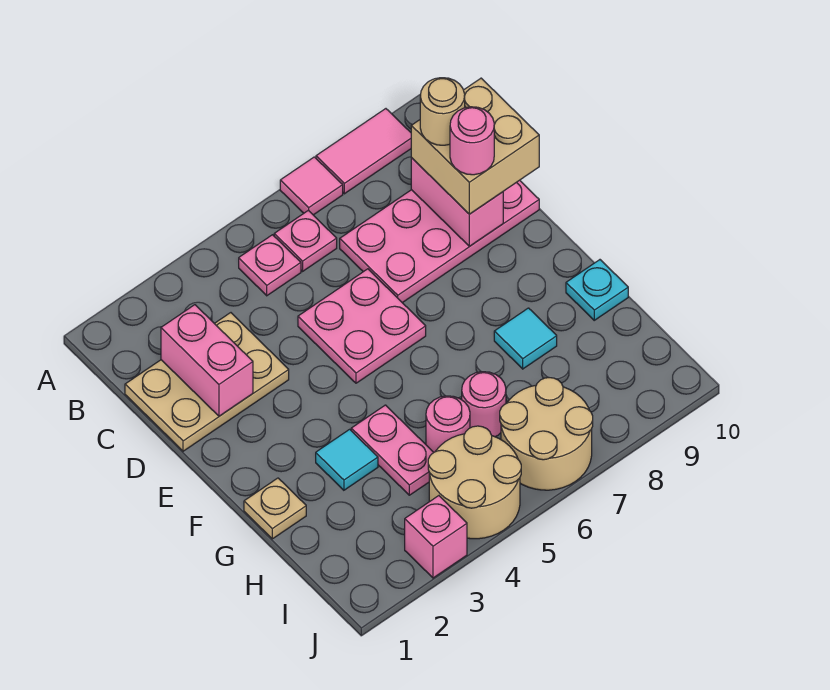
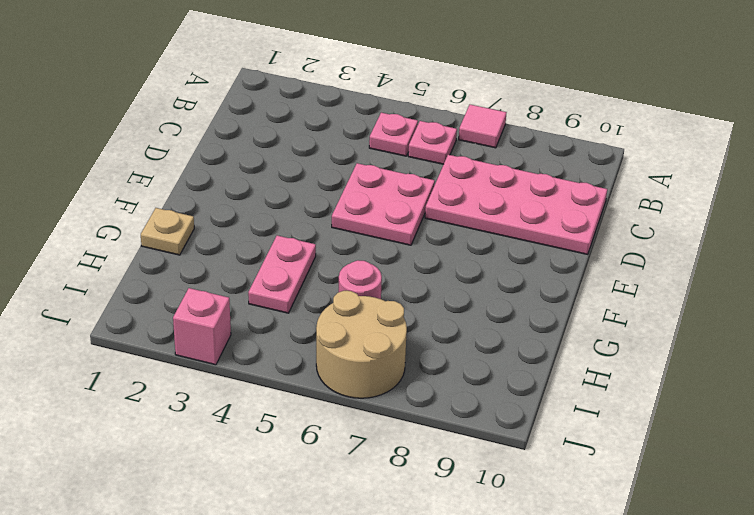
none -> pink tile A8:A9 level 1
none -> tan plate C1:D3 level 1
none -> cyan tile G3 level 1

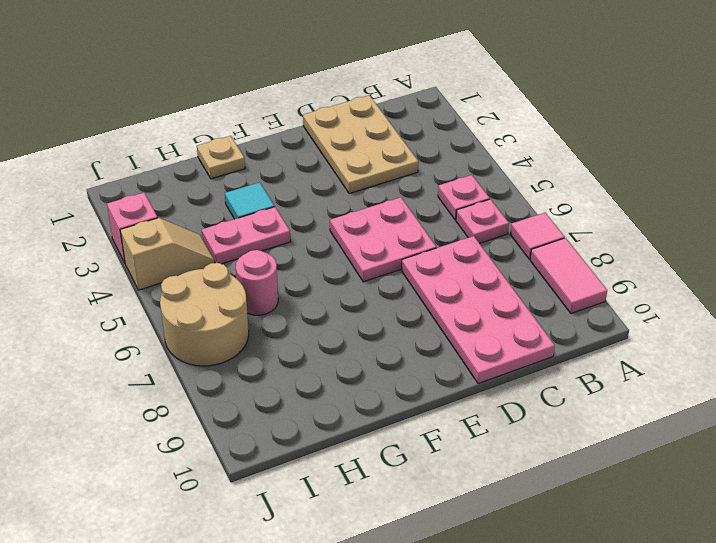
tan slope I4:J4 level 1 top J -> tan round brick I4:J5 level 1
none -> cyan tile G8 level 1
none -> cyan plate G10 level 1
none -> pink round brick H5 level 1

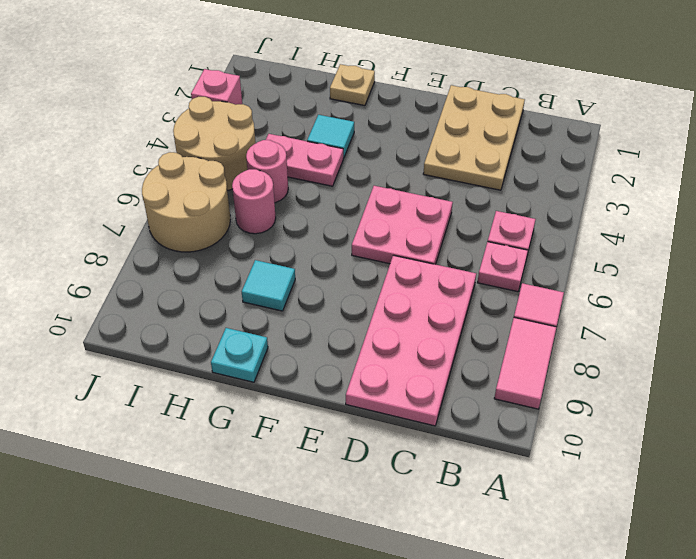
none -> pink brick C2:D2 level 2
none -> pink brick C9:D9 level 2
none -> tan brick C9:D10 level 3

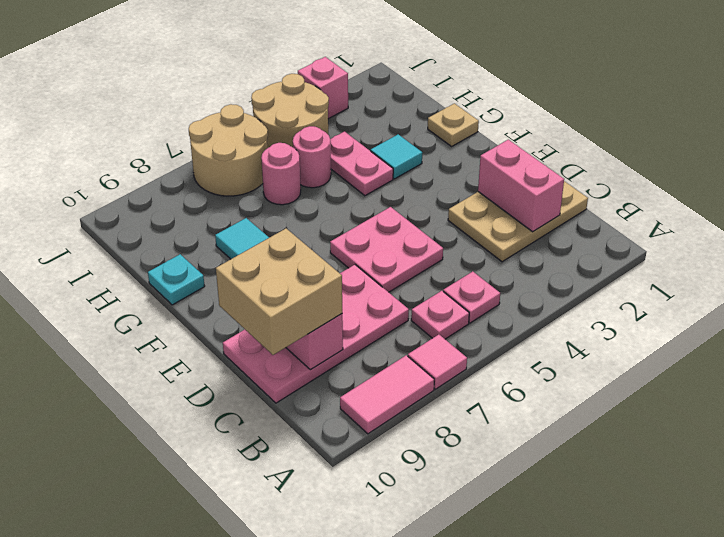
none -> tan round brick C9 level 4
none -> pink round brick D9 level 4

